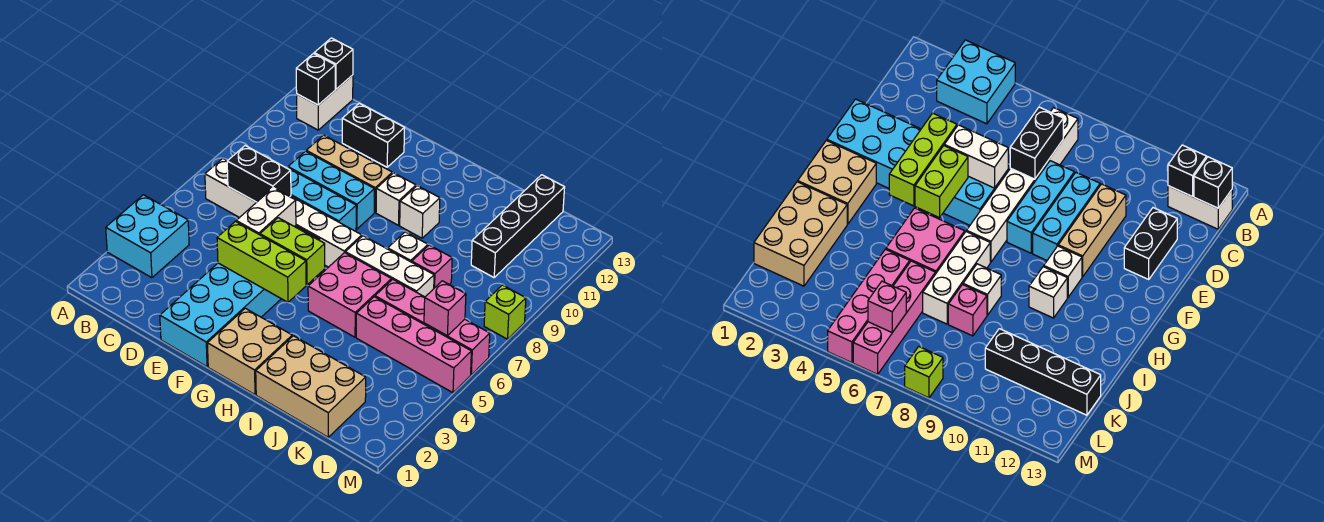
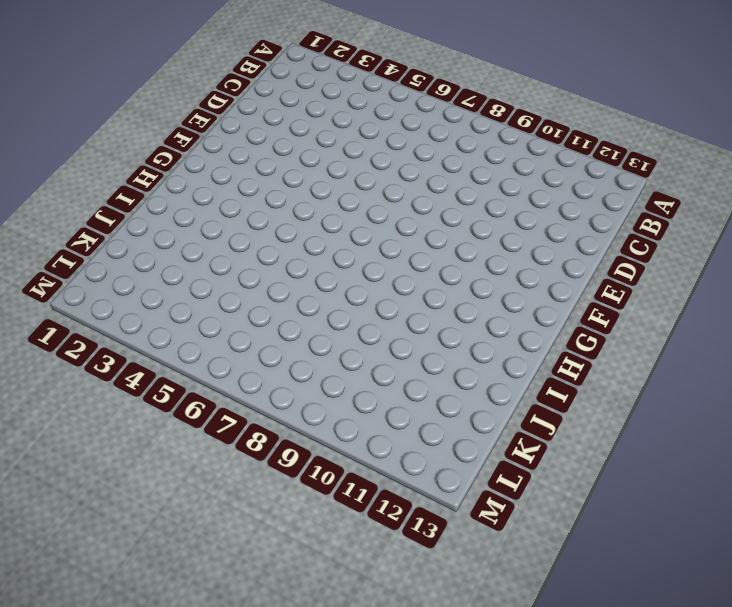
none -> cyan brick A3:B4 level 1
none -> white brick B7:G7 level 1
none -> white brick B12:B13 level 1

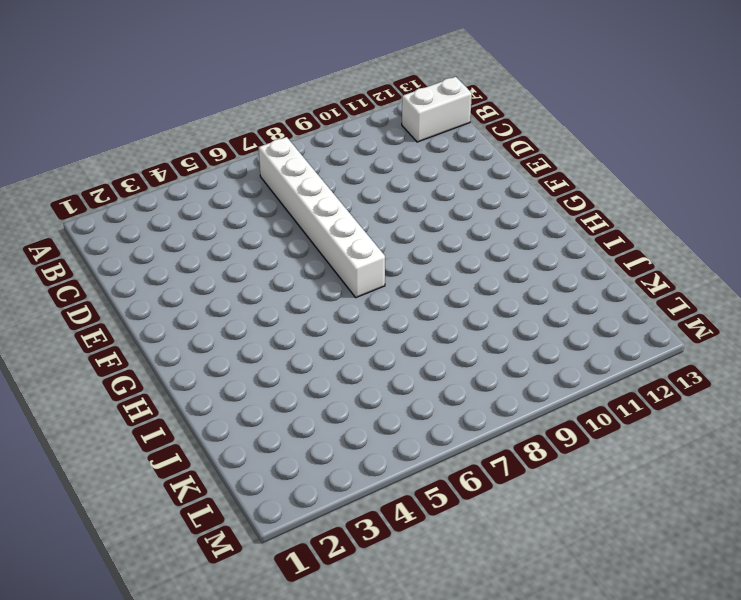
none -> cyan brick A3:B4 level 1
none -> cyan brick D8:F8 level 1
none -> cyan brick D9:F9 level 1

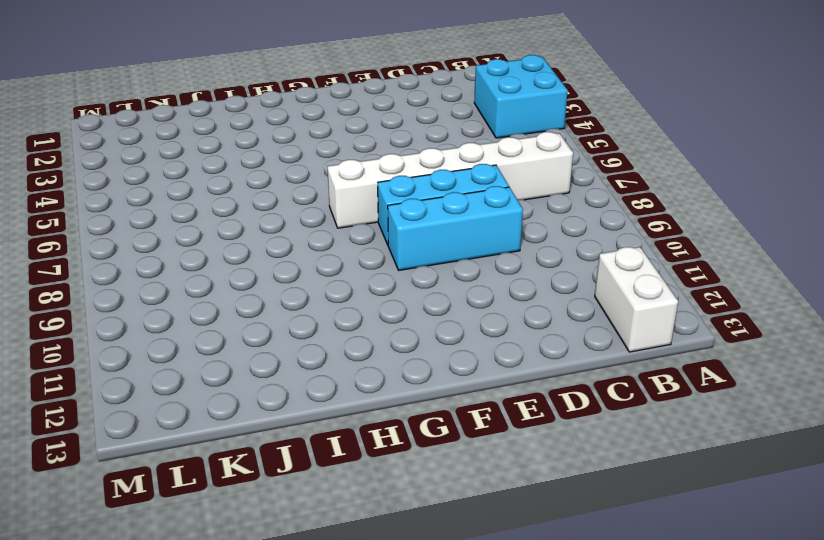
none -> tan brick D10:F10 level 1
none -> black brick D12:E12 level 1
none -> cyan brick E1:F6 level 1

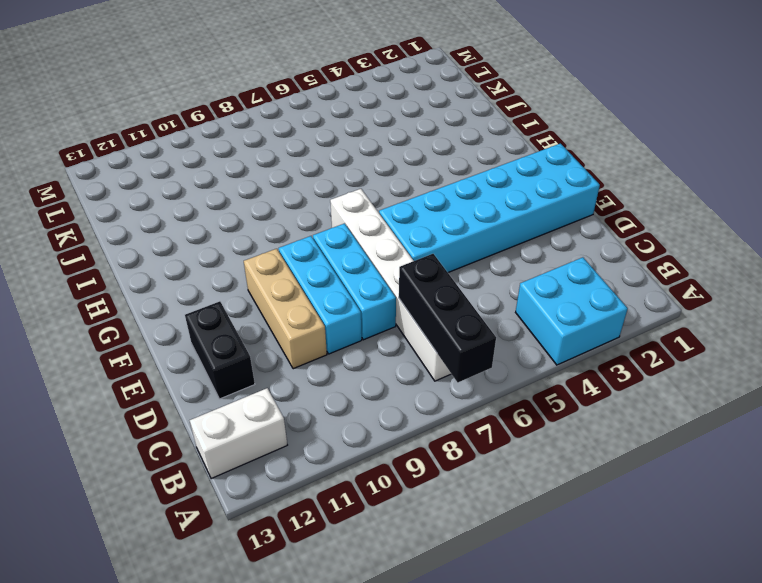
black brick A7:C7 level 2 -> black brick C7:D7 level 2
none -> tan brick G1:H2 level 1
none -> white brick G10 level 1
none -> pink brick H5:I6 level 1

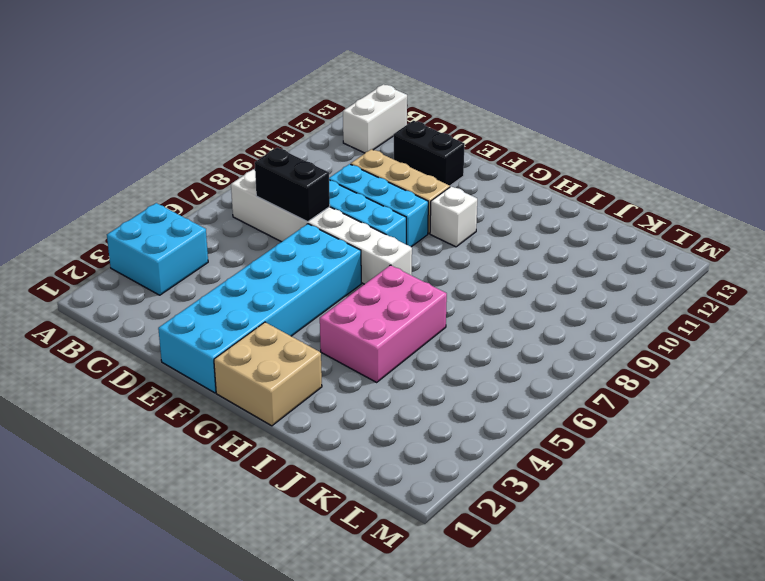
pink brick H4:I6 level 1 -> pink brick H5:I6 level 1
none -> white brick H7:J7 level 1
none -> white brick H10 level 1
none -> tan brick I1:K2 level 1

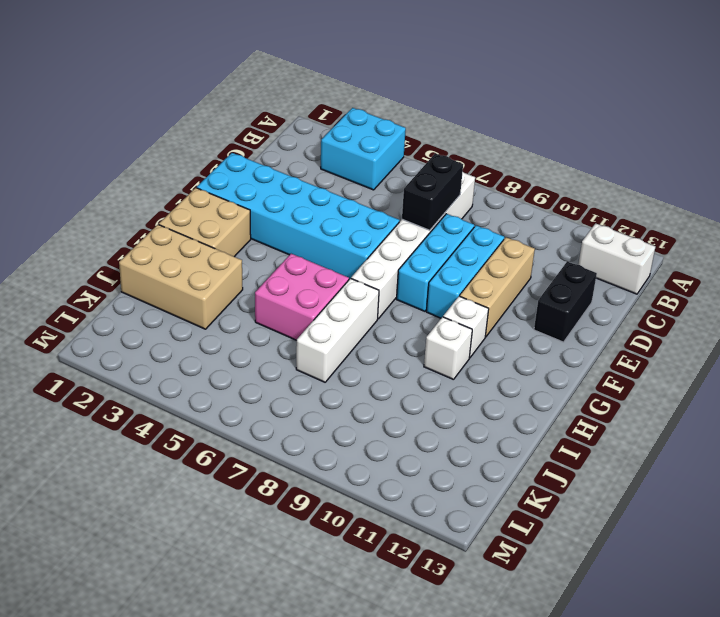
tan brick I1:J3 level 1 -> tan brick I1:K2 level 1
none -> white brick I8 level 1
none -> pink brick J5:M5 level 1
none -> pink brick J6:M6 level 1

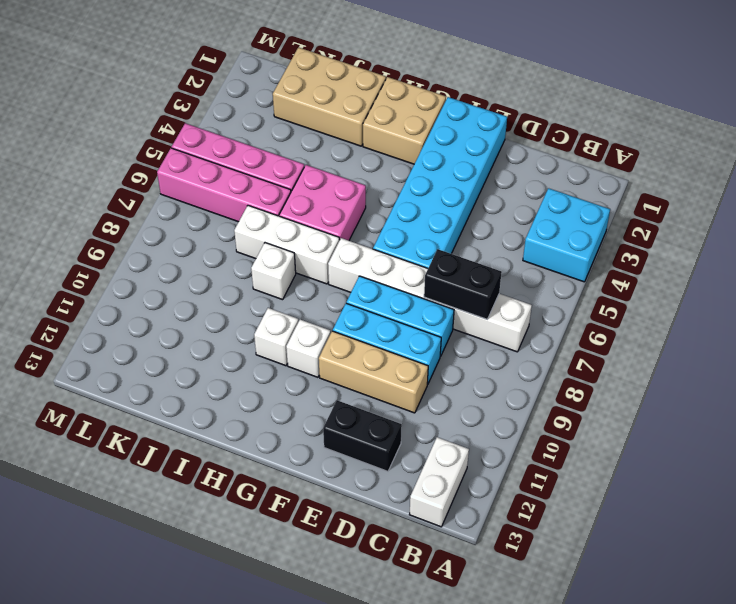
none -> pink brick J8 level 1
none -> black brick K10:K13 level 1
none -> lime brick M8 level 1

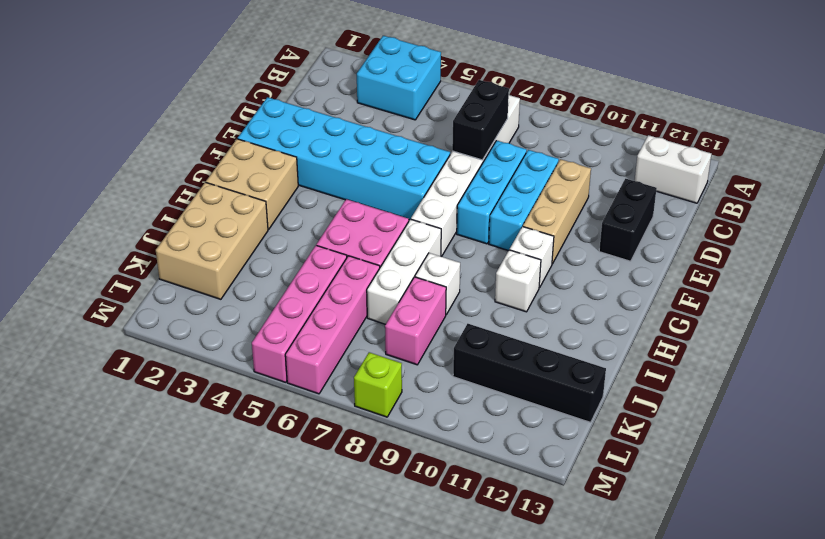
pink brick J8:K8 level 1 -> pink brick J8 level 1
none -> black brick B12 level 2
none -> black brick B13 level 2
none -> lime brick E4:G4 level 2

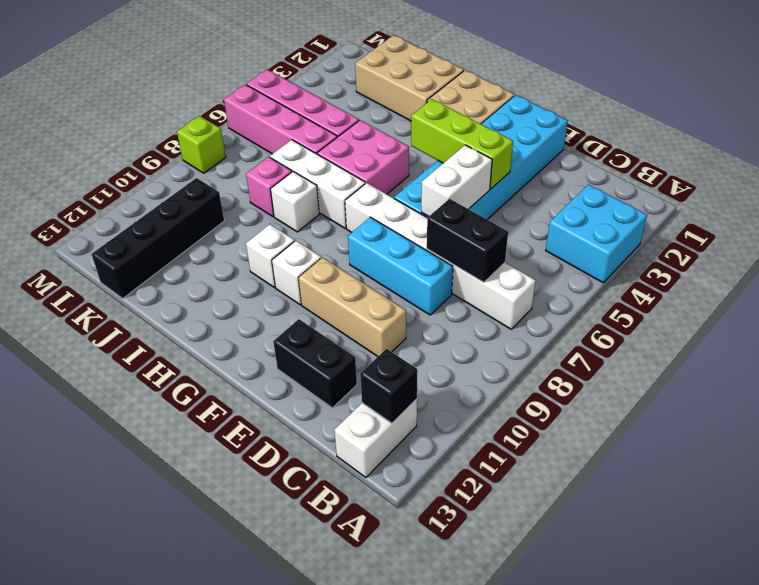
none -> cyan brick D9:F9 level 1
none -> black brick B13 level 2
none -> lime brick F5:G5 level 2

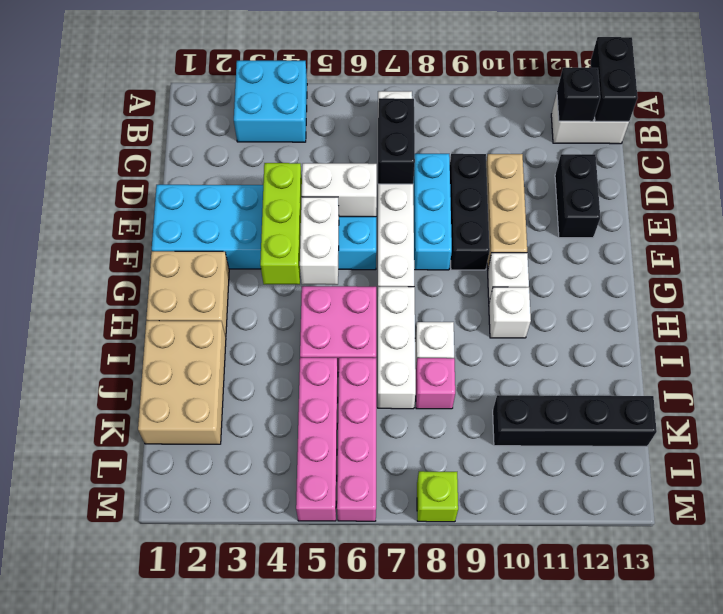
black brick A13:B13 level 2 -> black brick B13 level 2
black brick D9:F9 level 1 -> cyan brick D9:F9 level 1
white brick F5:G5 level 2 -> lime brick F5:G5 level 2
none -> pink brick L6 level 2

